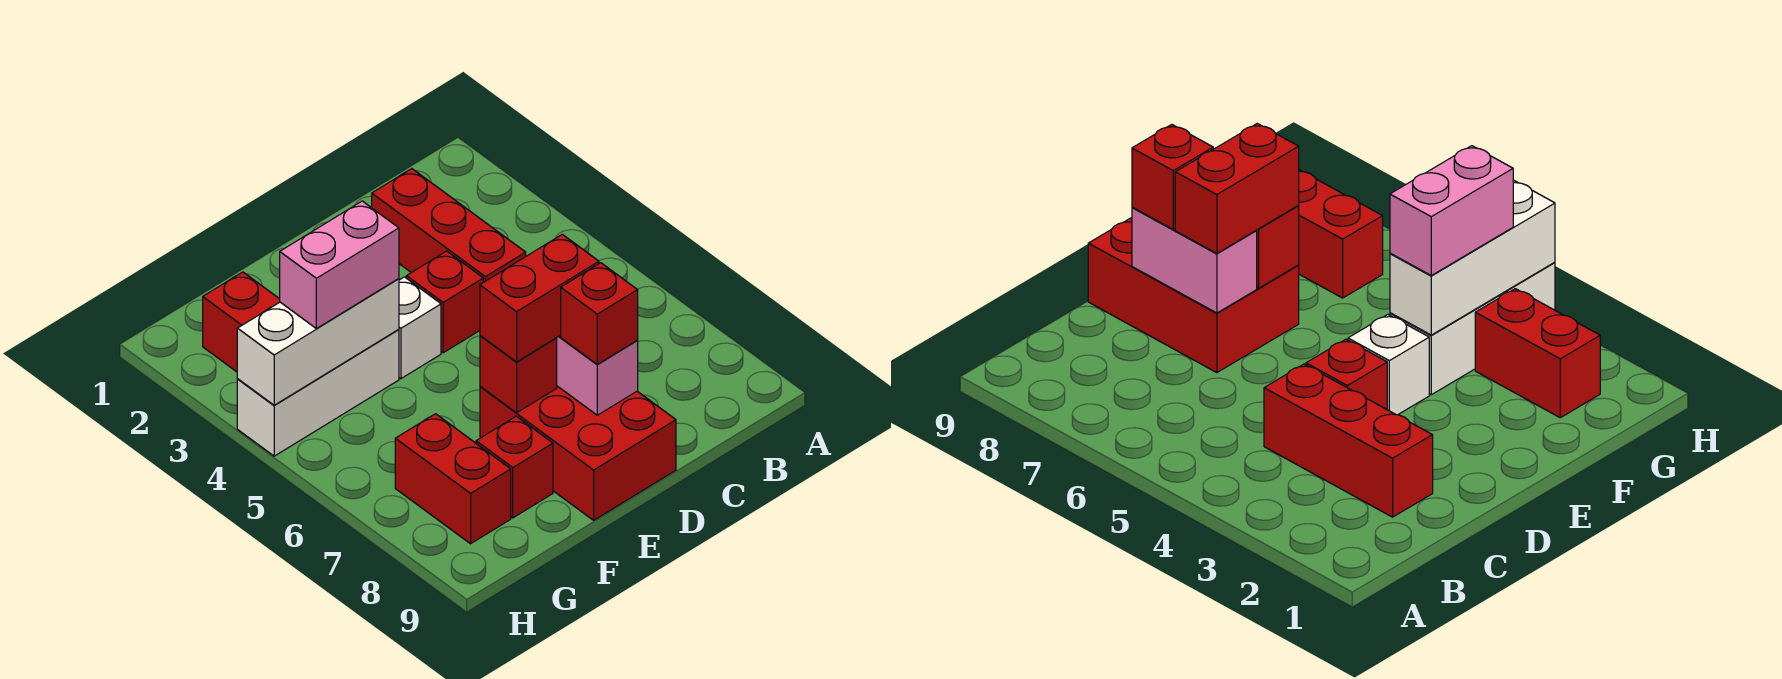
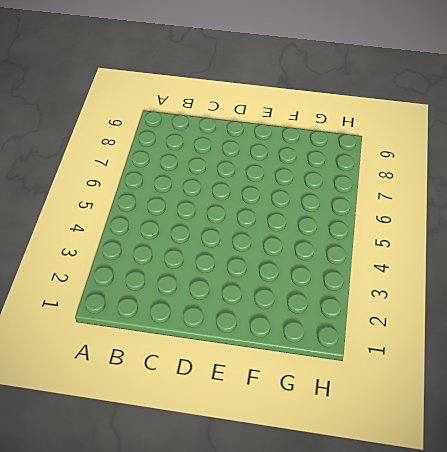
none -> red brick C2:C4 level 1
none -> red brick D4 level 1
none -> red brick D7:E9 level 1

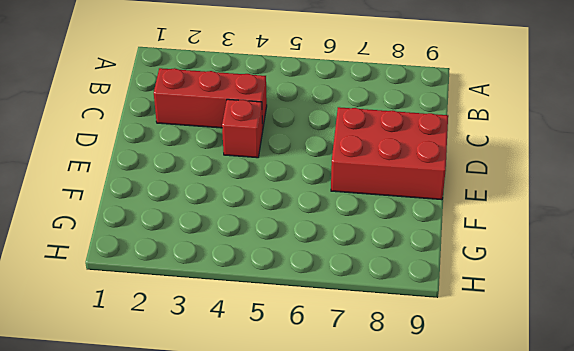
none -> white brick E4 level 1
none -> white brick F4:H4 level 1
none -> red brick F8 level 1

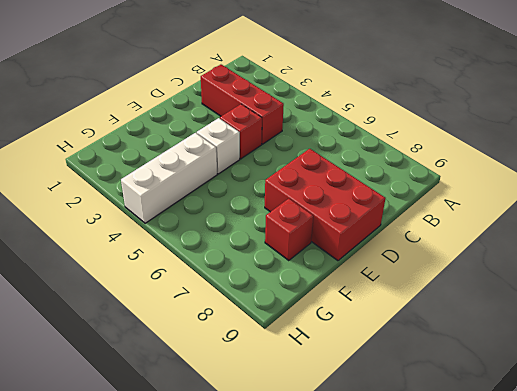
none -> red brick G2:G3 level 1
none -> red brick G7:G8 level 1
none -> pink brick D7:D8 level 2

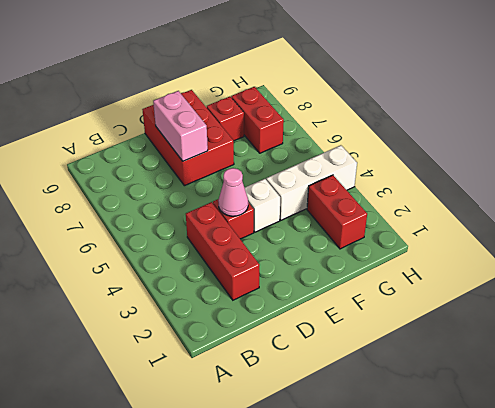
pink cone D4 level 2 -> none
none -> red brick E7 level 2
none -> white brick F4:H4 level 2
none -> red brick D7:E7 level 3

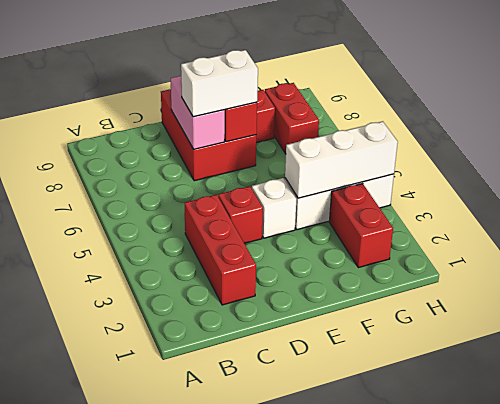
white brick D7:E7 level 3 -> red brick D7:E7 level 3
none -> red brick D8 level 3
none -> pink brick F4:G4 level 3

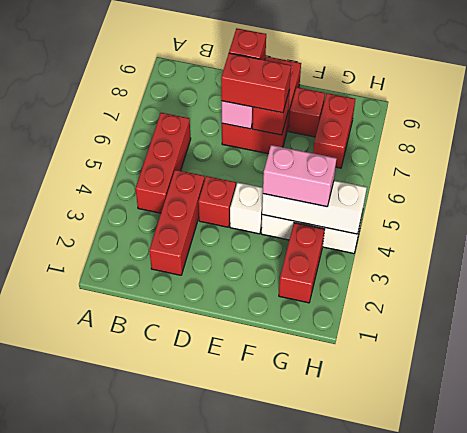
red brick B4:B6 level 1 -> none

